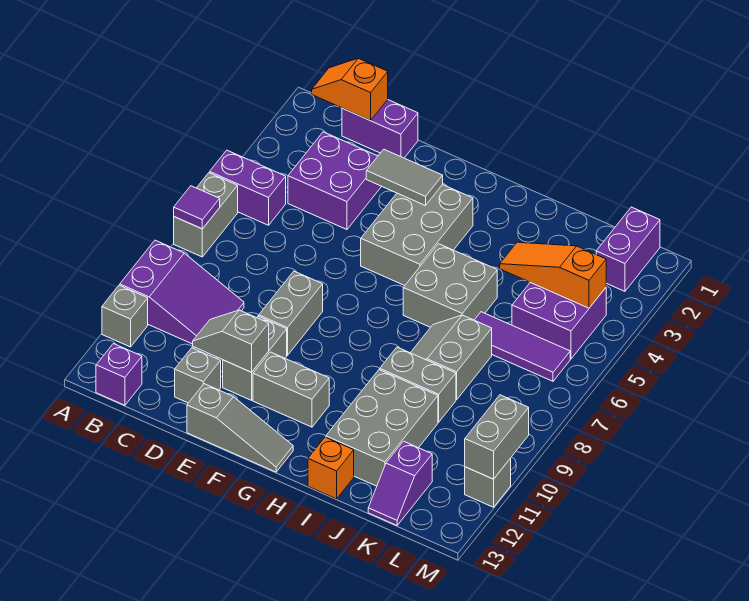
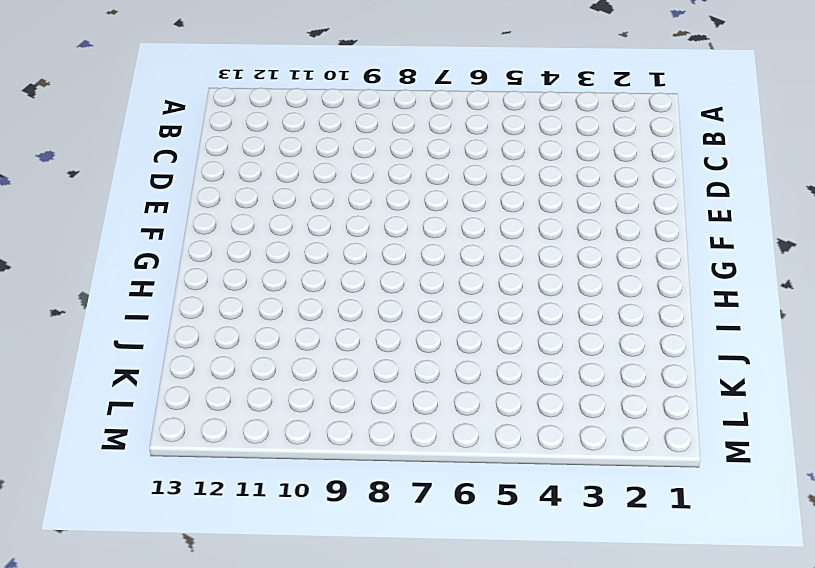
none -> purple brick A5:B5 level 1
none -> grey brick A6:A7 level 1
none -> purple slope A9:C10 level 1 top A

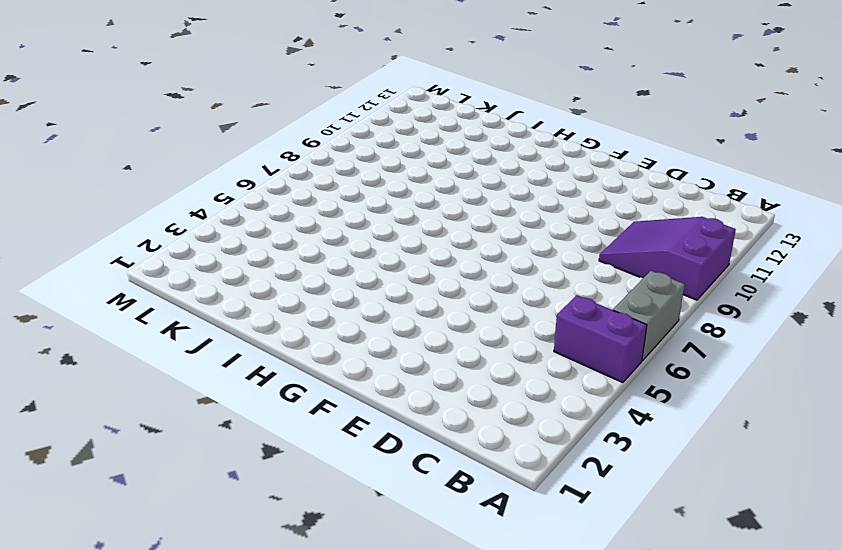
none -> grey brick A11 level 1
none -> purple brick B13 level 1
none -> purple brick C1:D1 level 1

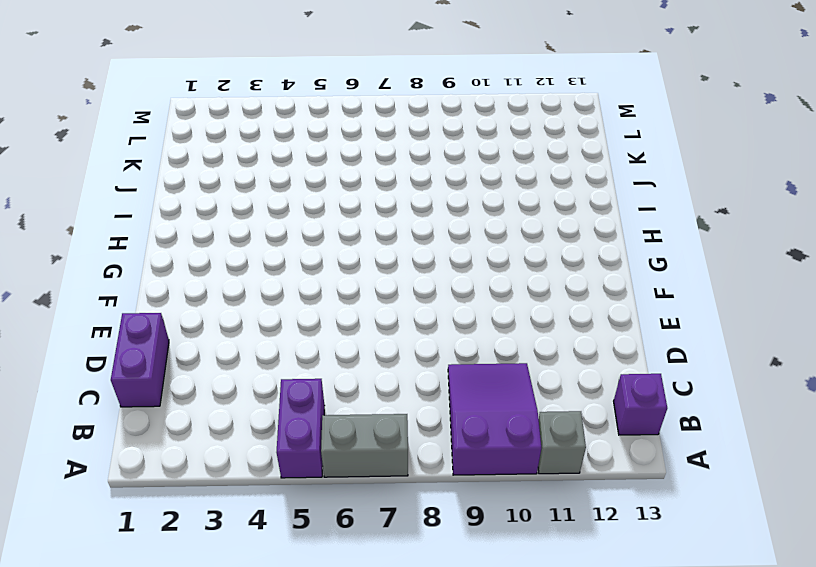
none -> purple brick C3:D4 level 1
none -> grey brick D12 level 1
none -> grey brick E8:E9 level 1

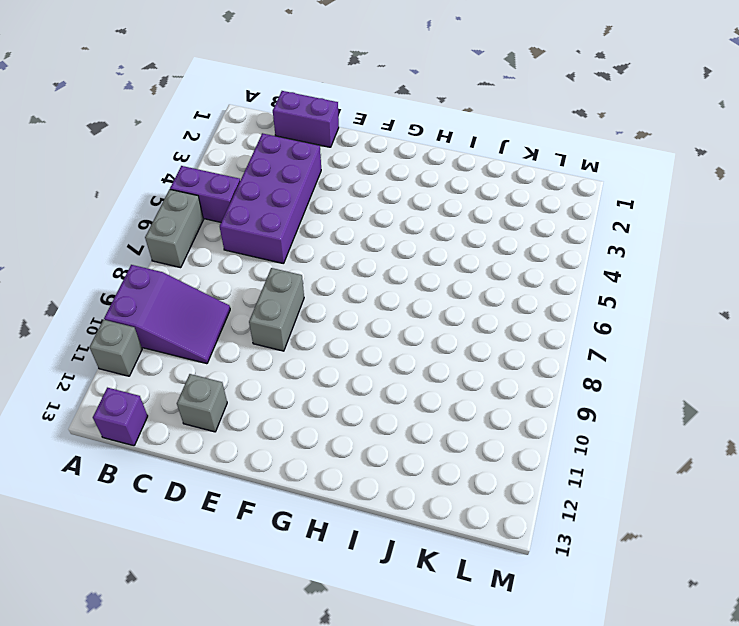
purple brick C3:D6 level 1 -> purple brick C3:D4 level 1
none -> grey brick E10:E11 level 1
none -> grey slope E13:G13 level 1 top E
none -> grey brick F3:G5 level 1

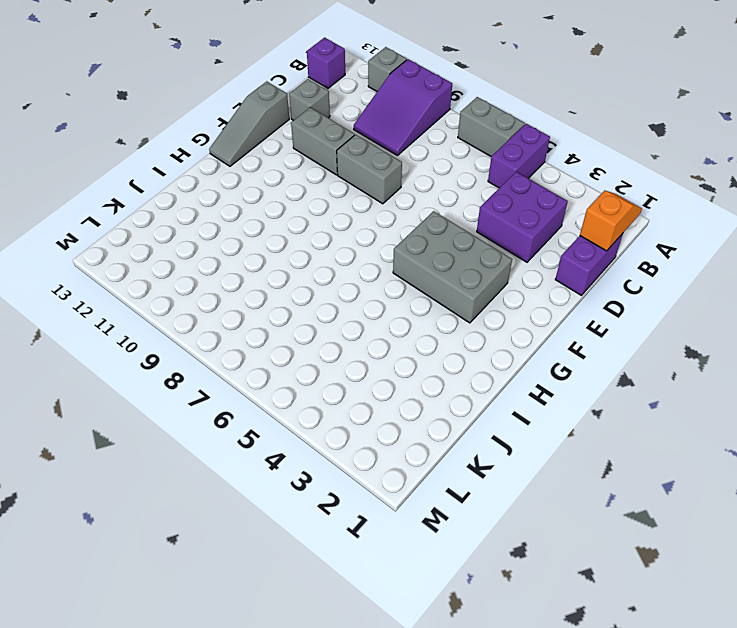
none -> grey brick F11:G11 level 1
none -> grey brick H5:I6 level 1
none -> grey slope I7:J8 level 1 top J

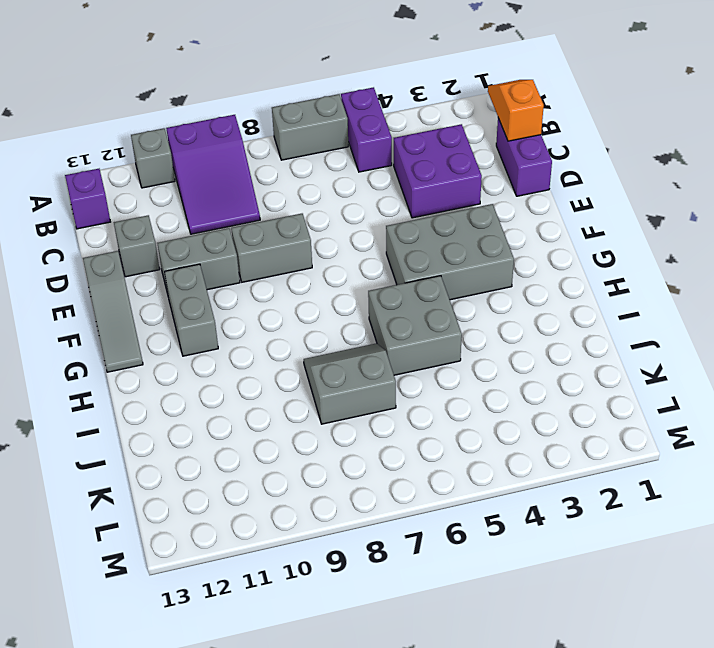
none -> grey brick I9:J9 level 1
none -> grey brick I10:J12 level 1
none -> orange brick I13 level 1

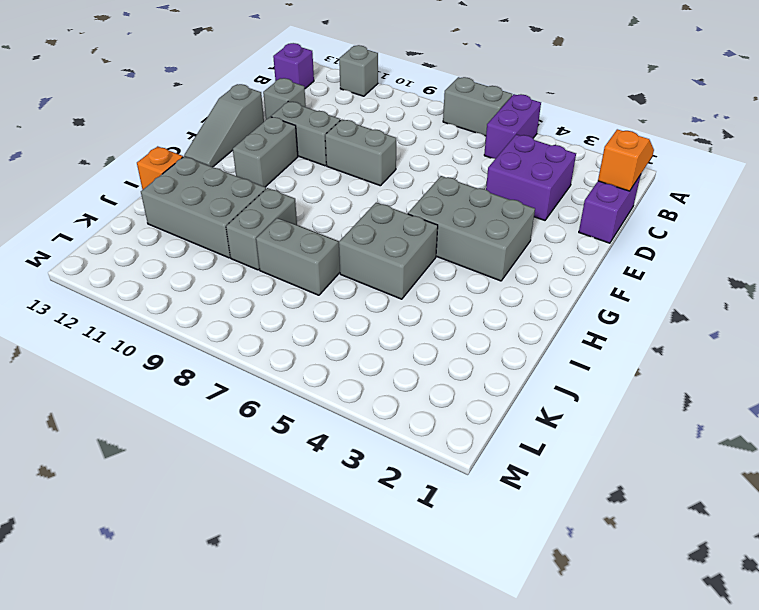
none -> purple slope A9:C10 level 1 top A
none -> purple tile J6:L6 level 1
none -> purple brick K4:L5 level 1

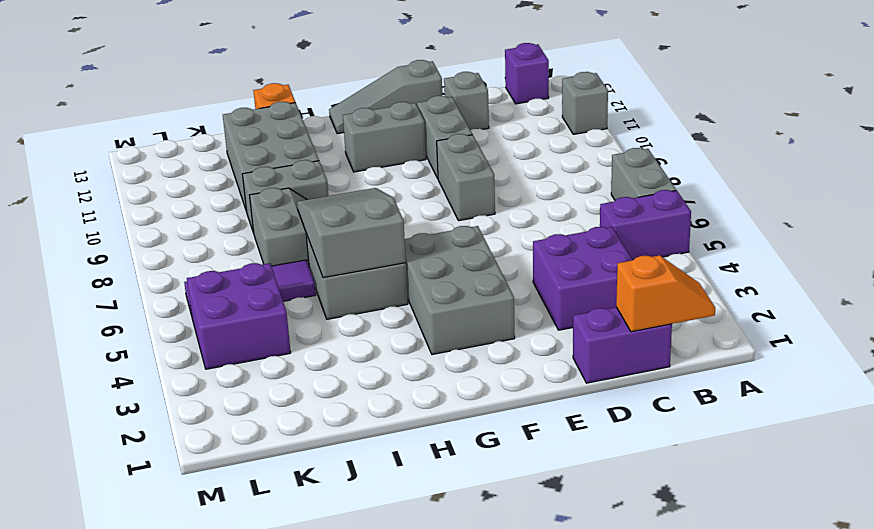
grey slope H5:I7 level 2 top 5 -> none
none -> purple slope A9:C10 level 1 top A
none -> purple slope K12:K13 level 1 top 12
none -> purple brick L1:L2 level 1

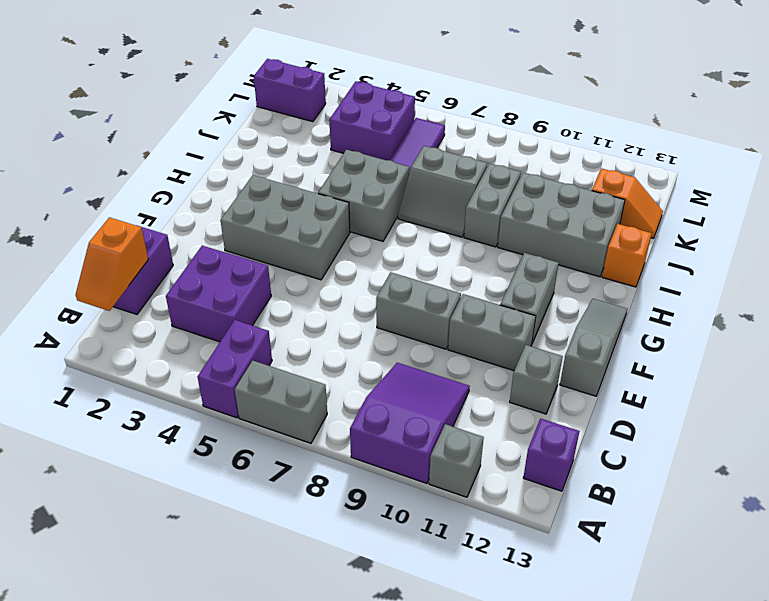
orange slope K12:K13 level 1 top 12 -> purple slope K12:K13 level 1 top 12
none -> grey brick M11 level 1
none -> purple tile A7 level 2
none -> grey slope D11:E11 level 2 top E

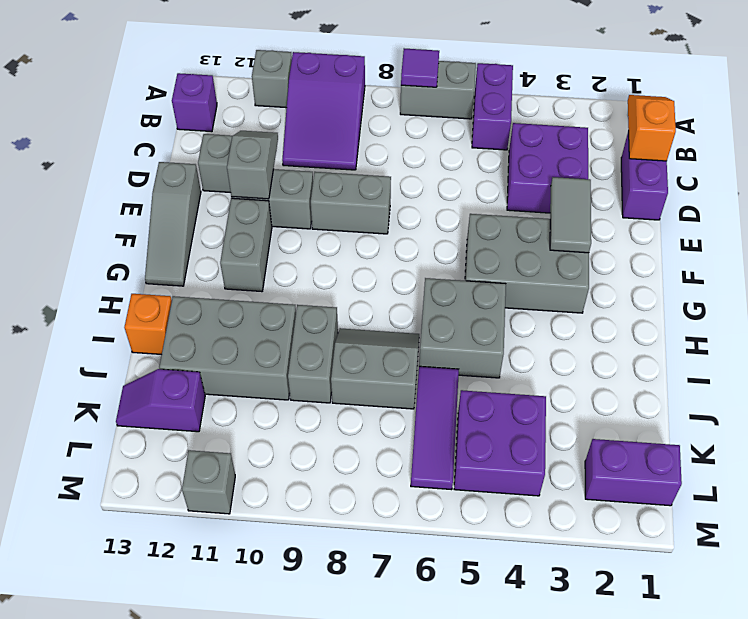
none -> orange slope J4:L4 level 2 top L
none -> grey brick M10:M11 level 2

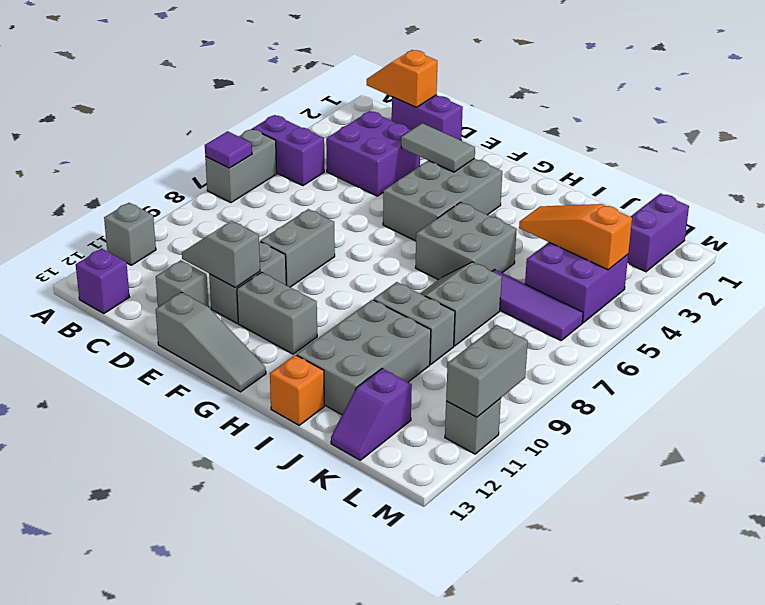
none -> purple slope A9:C10 level 1 top A

